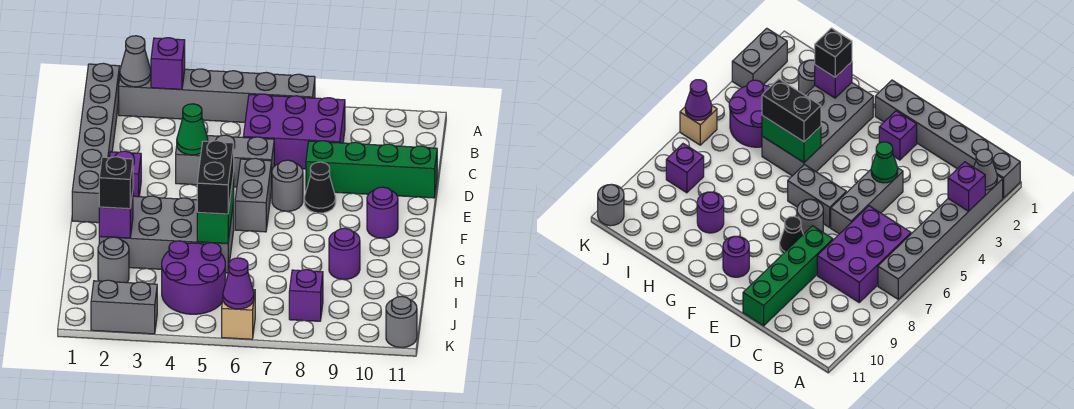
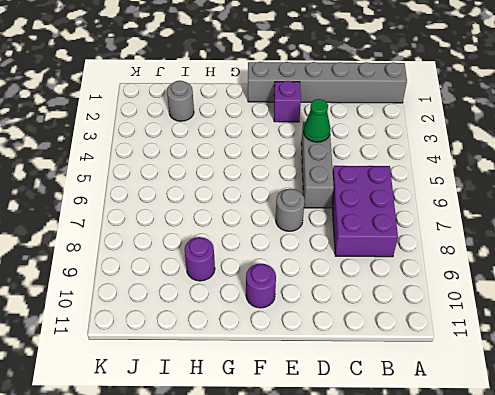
none -> grey brick A2:A7 level 1
none -> green brick D8:D11 level 1
none -> grey brick E6:F6 level 1

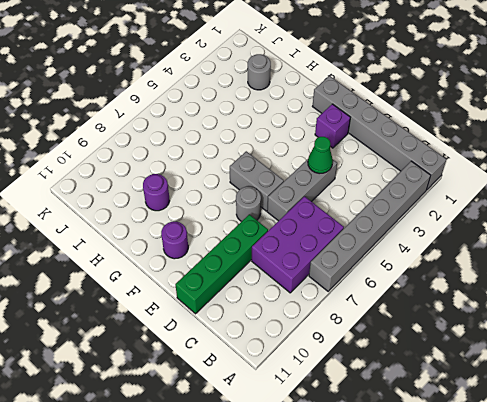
none -> black cone E8 level 1
none -> grey brick G2:H5 level 1
none -> purple round brick I4:J5 level 1

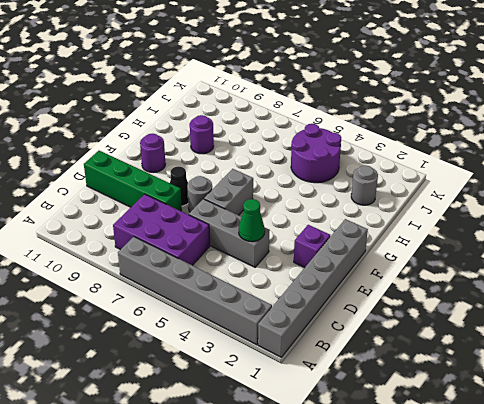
none -> grey brick G2:H5 level 1
none -> purple brick J8 level 1
none -> grey brick K2:K3 level 1

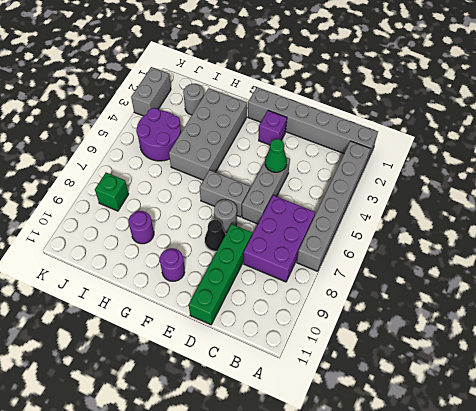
green brick J8 level 1 -> purple brick J8 level 1
none -> tan brick K6 level 1
none -> grey round brick K11 level 1
none -> grey cone A2 level 2

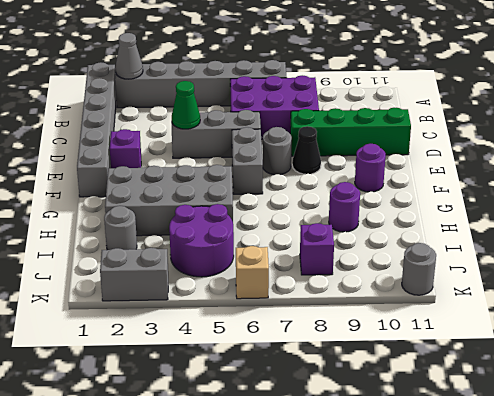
none -> purple brick A3 level 2
none -> green brick G5:H5 level 2
none -> purple brick H2 level 2

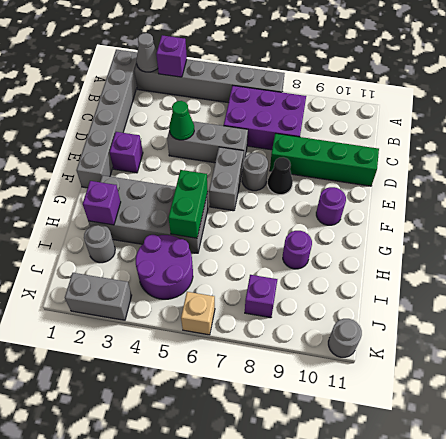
none -> purple cone K6 level 2
none -> black brick G5:H5 level 3
none -> black brick H2 level 3

